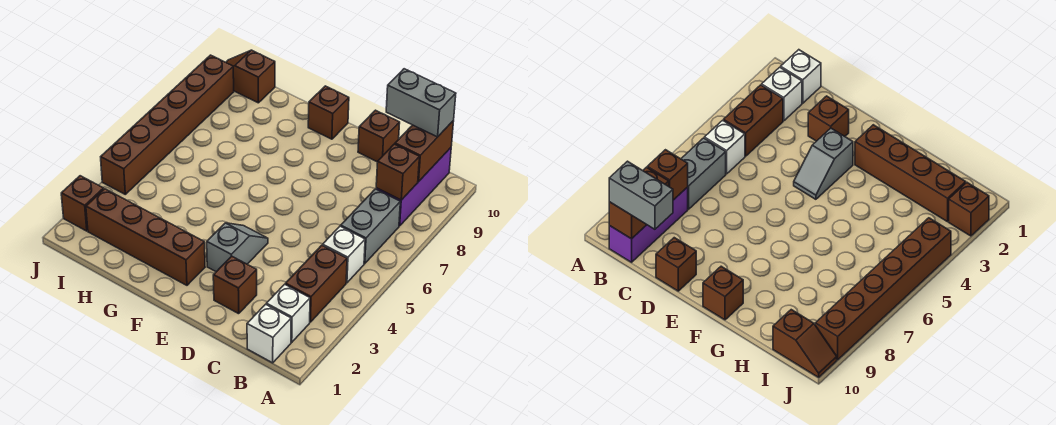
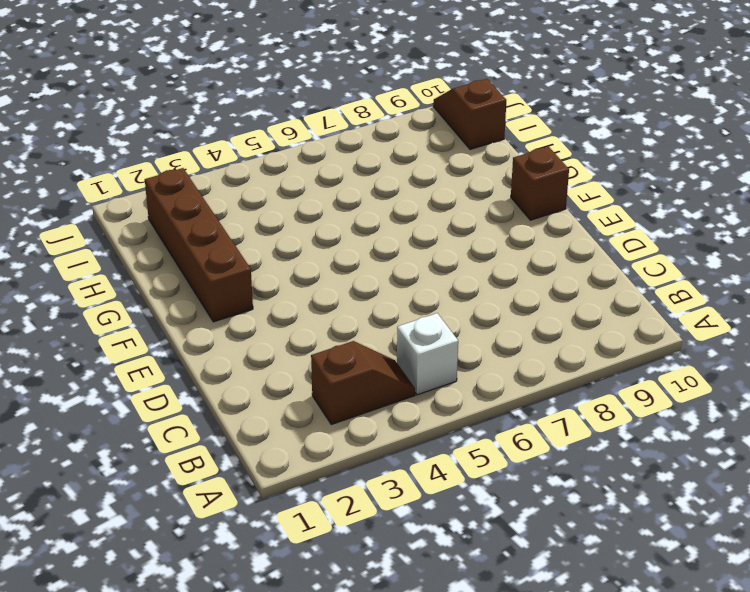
brown slope B3:B4 level 1 top 3 -> brown brick B3:B4 level 1
none -> white brick B1 level 1
none -> white brick B2 level 1
none -> grey brick B6:B7 level 1

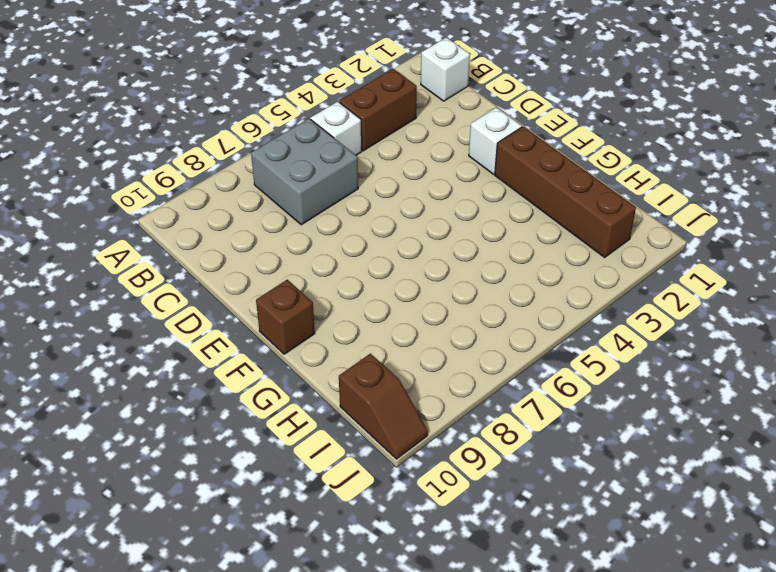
grey brick B6:C7 level 1 -> grey brick B6:B7 level 1
white brick E2 level 1 -> white brick B2 level 1
none -> purple brick B8:B10 level 1
none -> brown brick D2 level 1
none -> brown brick D10 level 1

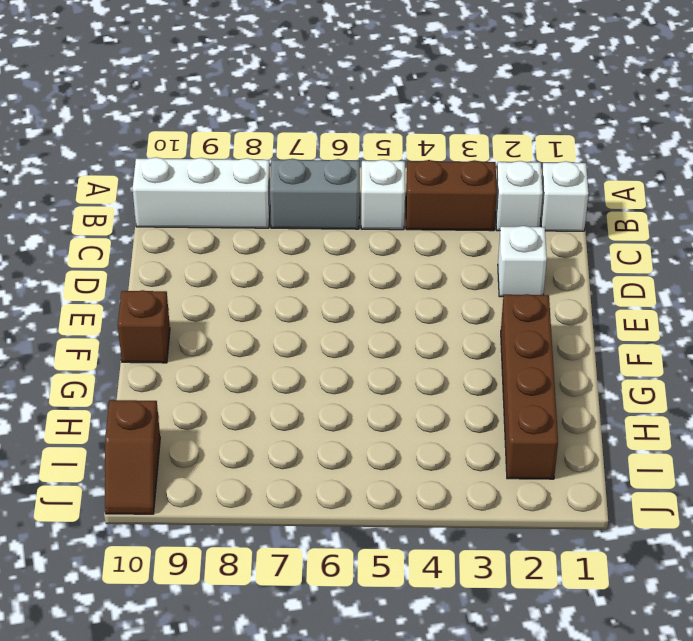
white brick B8:B10 level 1 -> purple brick B8:B10 level 1
white brick D2 level 1 -> brown brick D2 level 1
none -> brown brick D10 level 1
none -> grey slope E3:E4 level 1 top 3
none -> brown brick J2 level 1

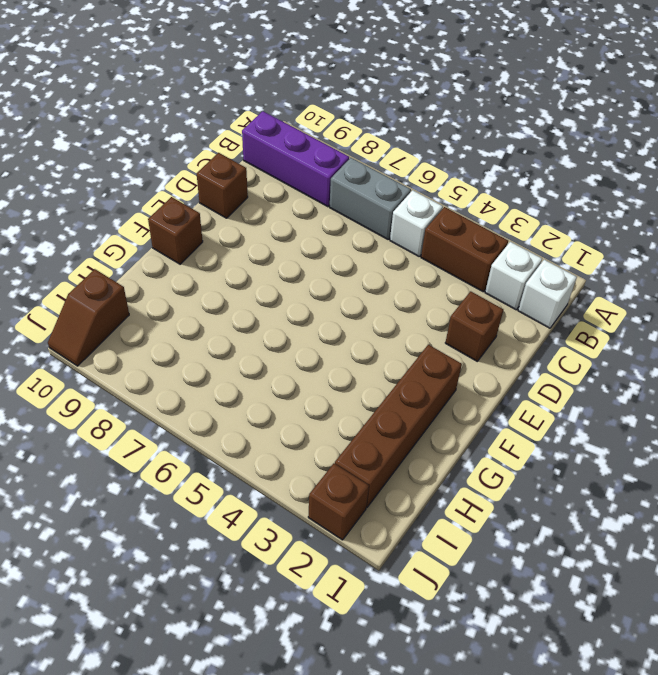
none -> grey slope E3:E4 level 1 top 3
none -> brown brick J4:J9 level 1
none -> brown brick B8 level 2

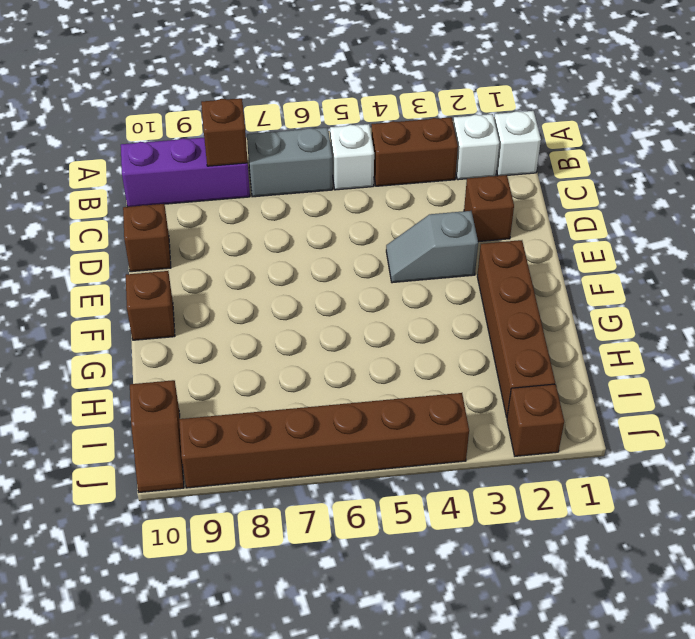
none -> brown brick B9:B10 level 2
none -> grey brick B10:C10 level 3

